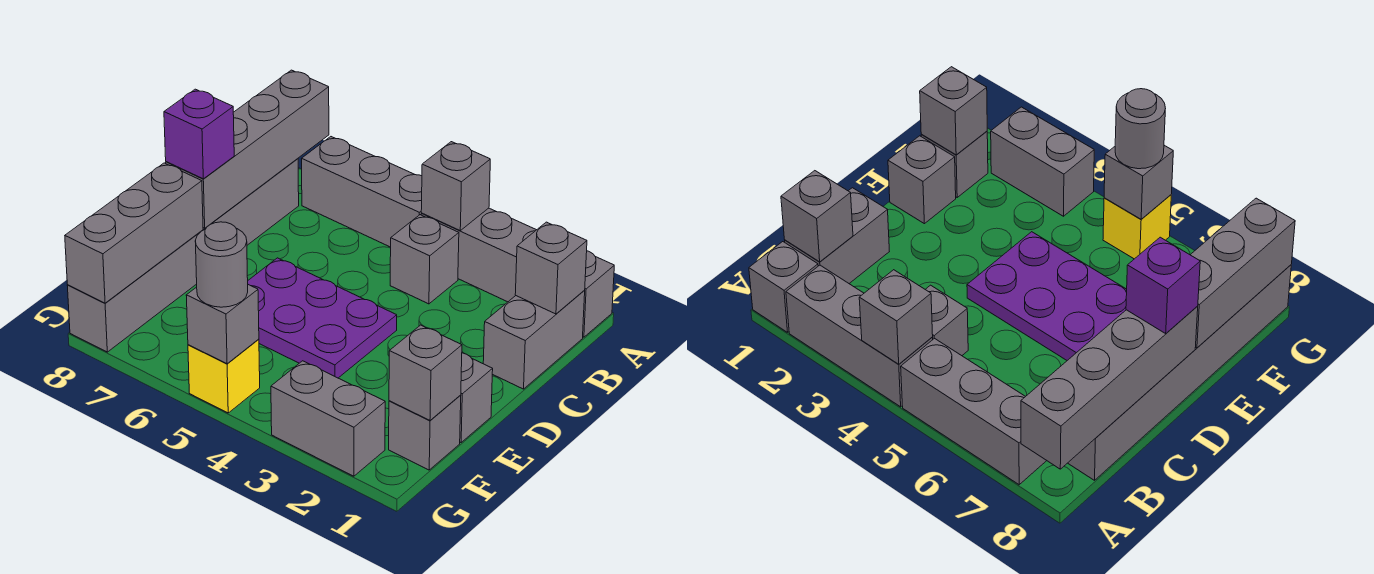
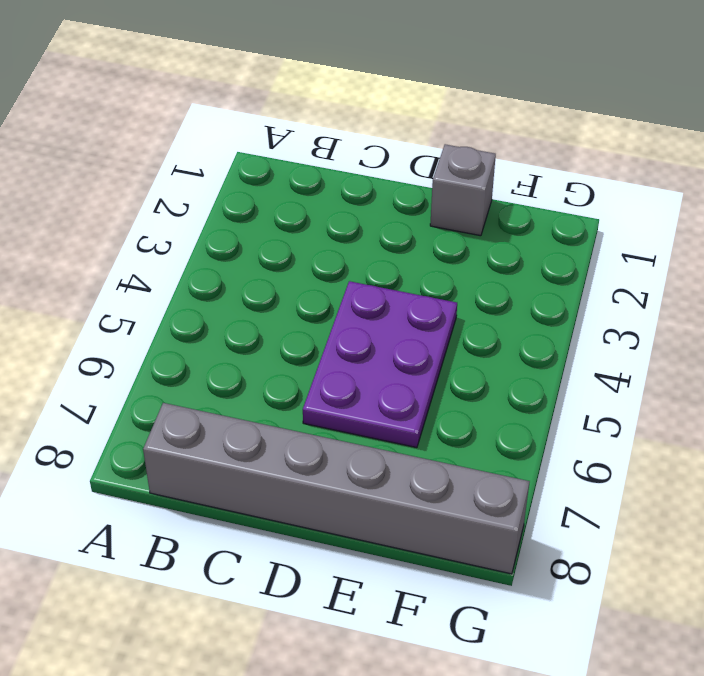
none -> grey brick A1 level 1
none -> grey brick A2:A4 level 1
none -> grey brick A5:A7 level 1

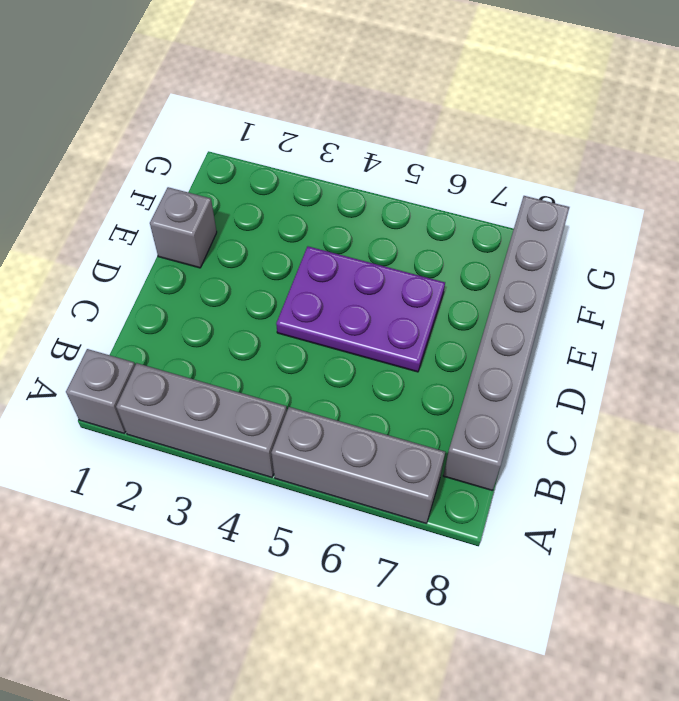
none -> grey brick B1:C1 level 1
none -> grey brick B4 level 1
none -> grey brick F1 level 1

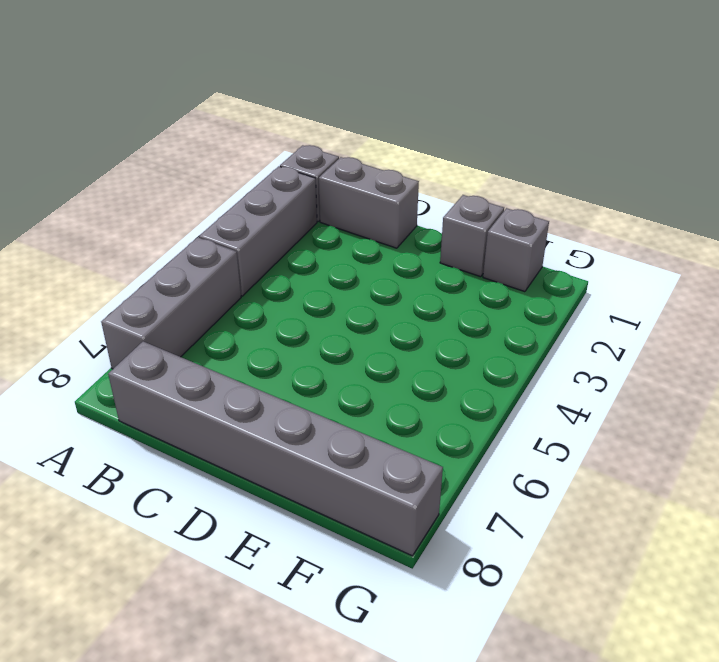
none -> grey brick B4 level 1
none -> purple plate D4:E6 level 1
none -> grey brick G2:G3 level 1

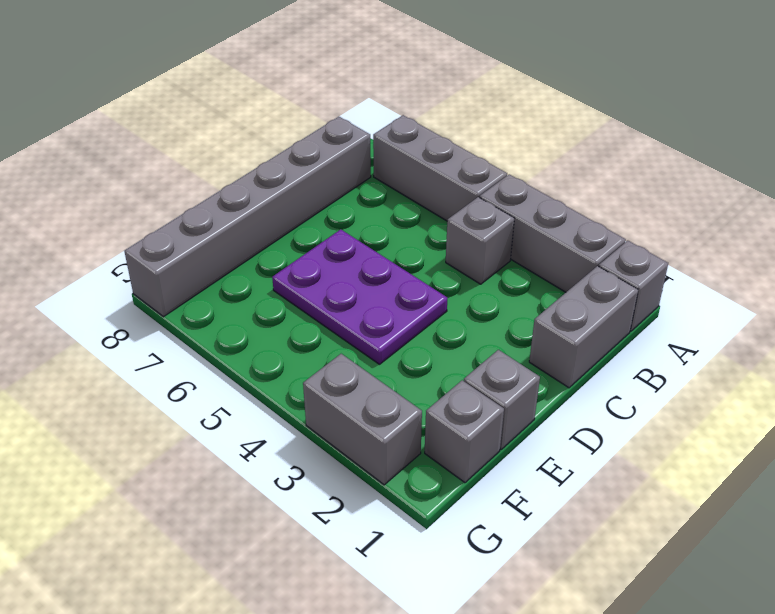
none -> yellow brick G5 level 1
none -> grey brick A4 level 2
none -> grey brick A8:D8 level 2

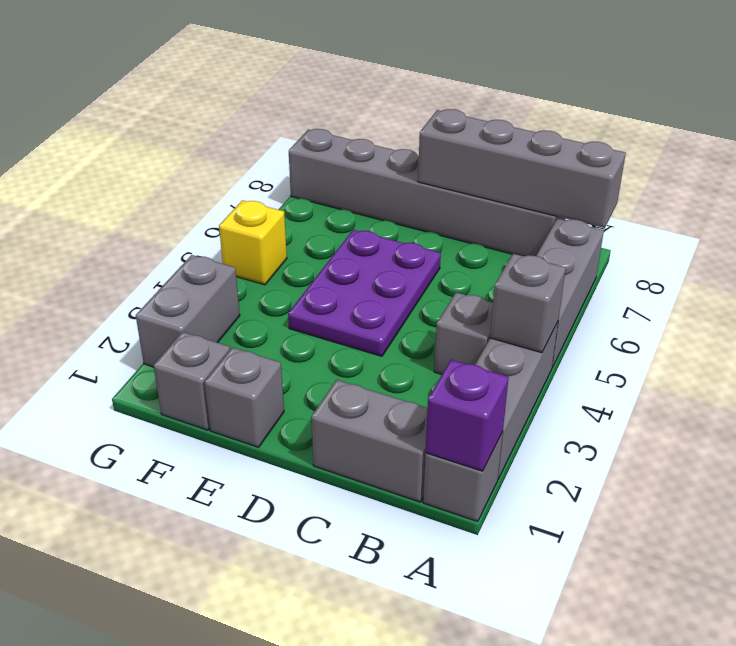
purple brick A1 level 2 -> purple brick D8 level 3
none -> grey brick B1 level 2
none -> grey brick E8:G8 level 2
none -> grey brick F1 level 2

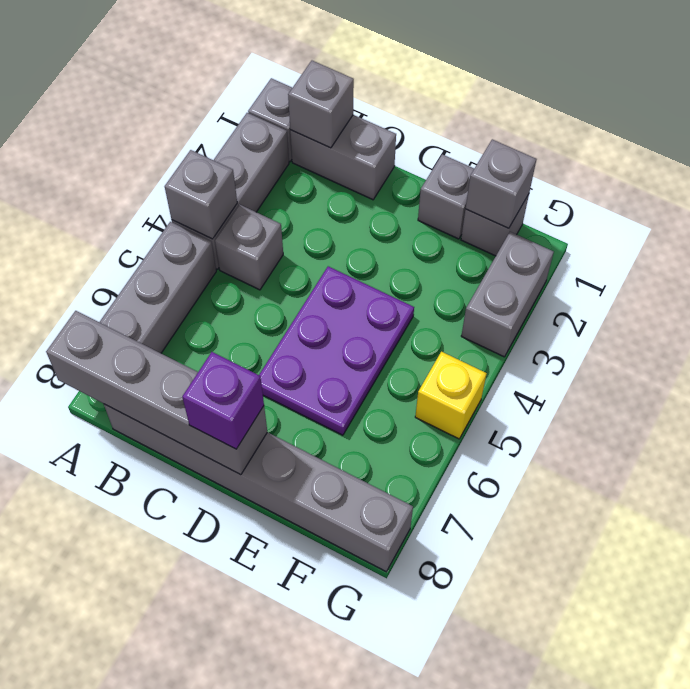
none -> grey brick E8:G8 level 2
none -> grey brick G5 level 2
none -> grey round brick G5 level 3

